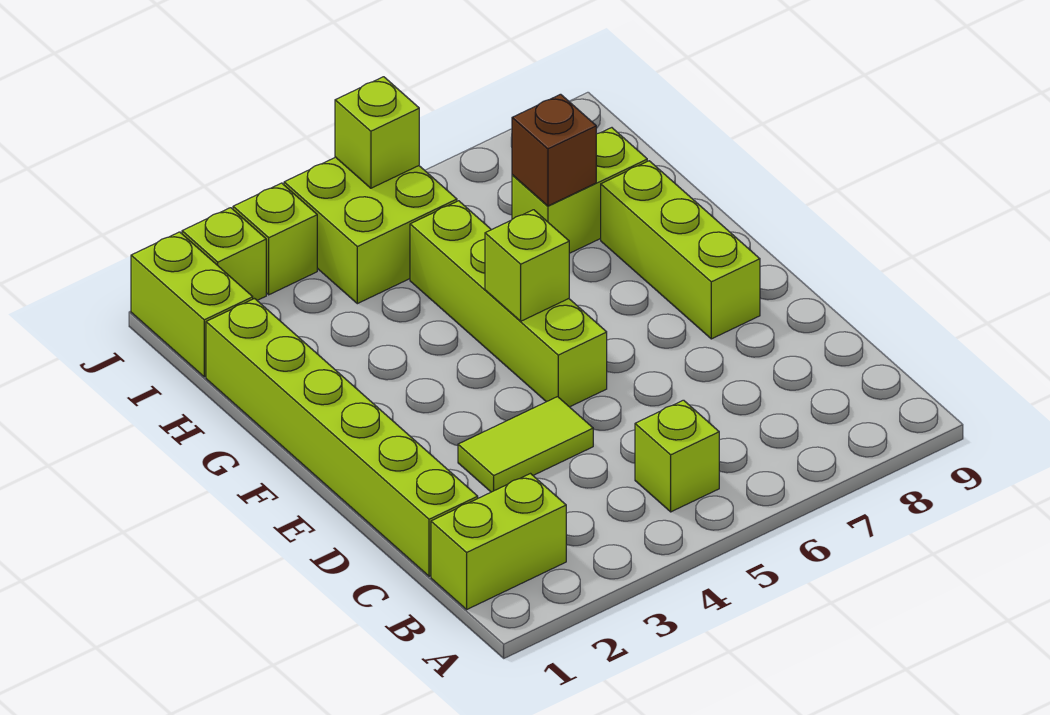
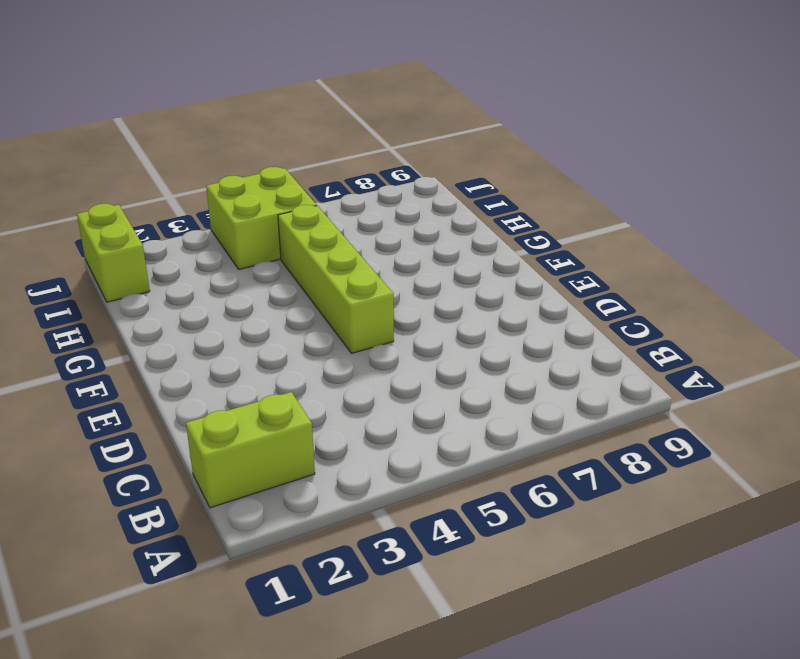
none -> lime brick B5 level 1
none -> lime brick C1:H1 level 1
none -> lime tile D3:D4 level 1

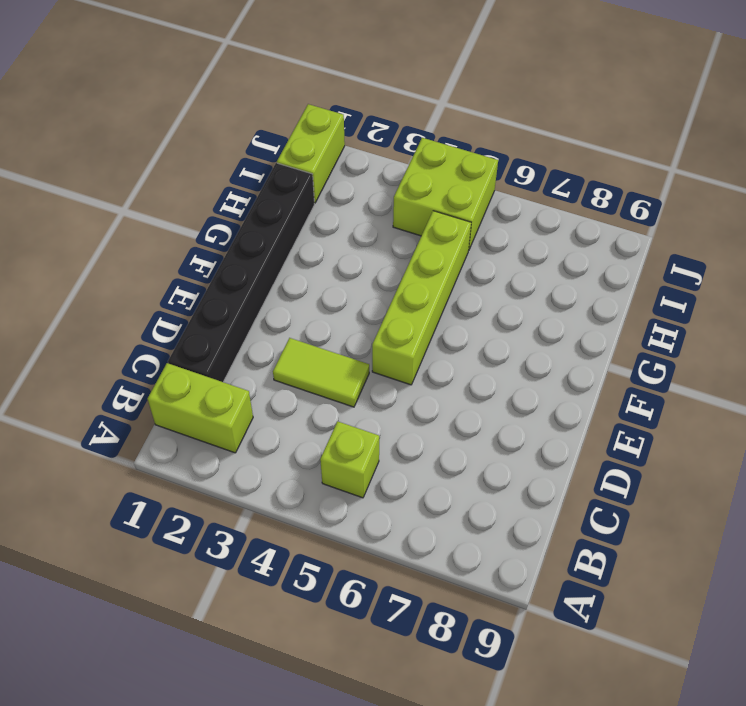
black brick C1:H1 level 1 -> lime brick C1:H1 level 1
none -> lime brick E8:G8 level 1
none -> lime brick H7:H8 level 1
none -> lime brick J2 level 1

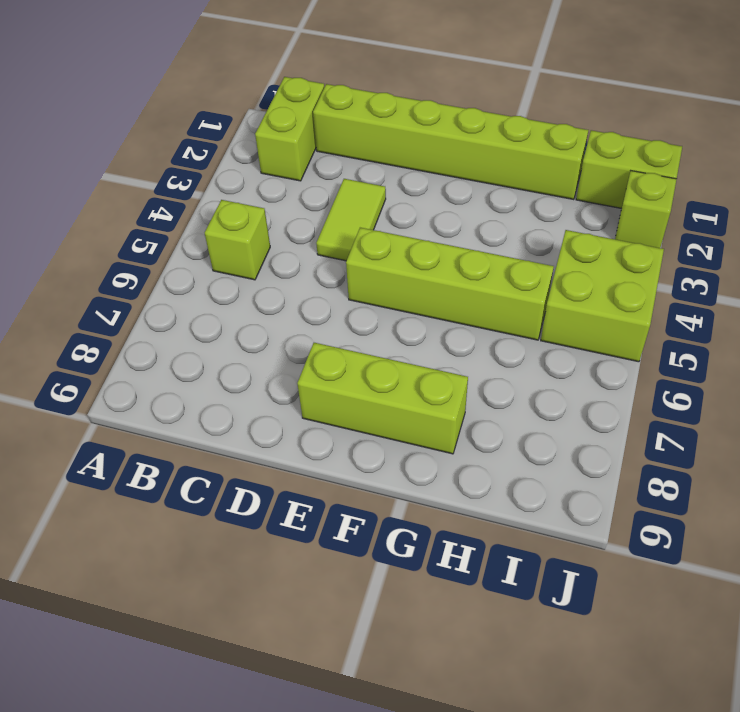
none -> lime brick H7:H8 level 1
none -> lime brick J3 level 1
none -> lime brick F5 level 2

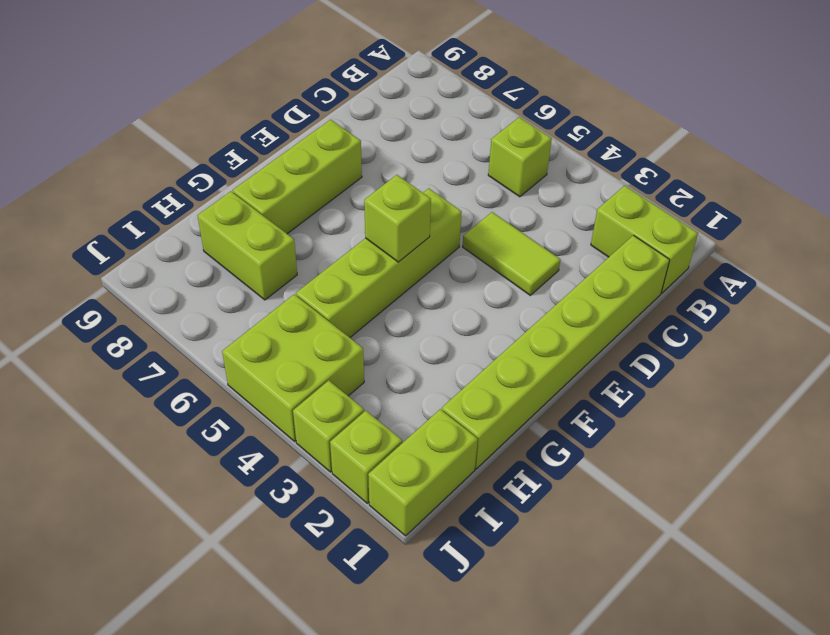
none -> brown brick H7 level 2
none -> lime brick J5 level 2

